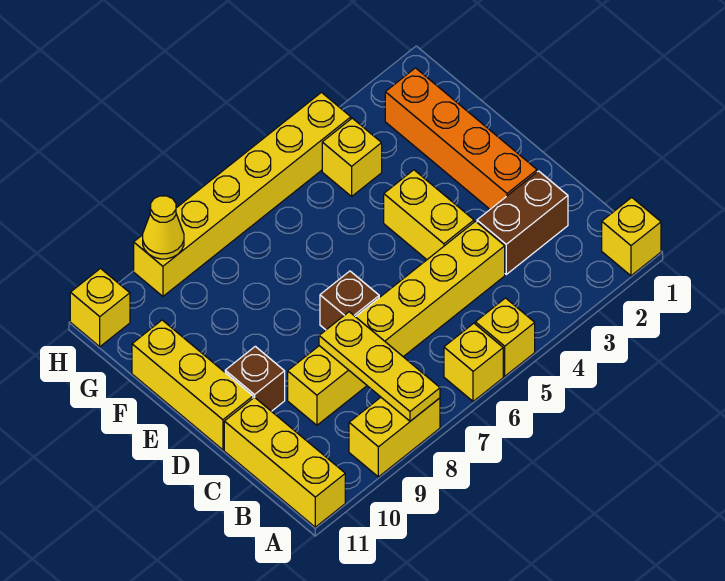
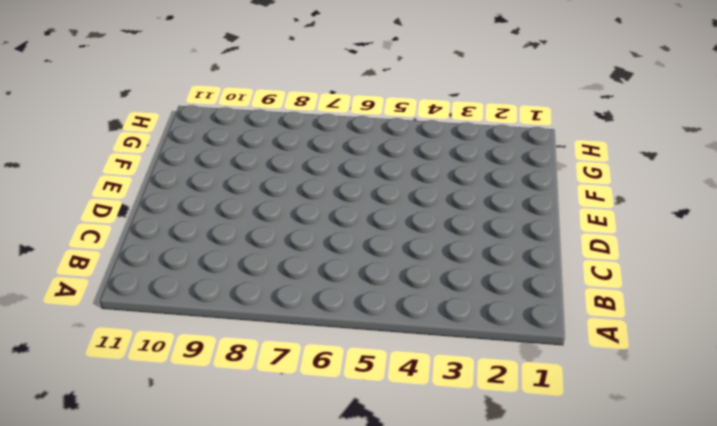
none -> yellow brick A1 level 1
none -> yellow brick A5 level 1
none -> yellow brick A6 level 1

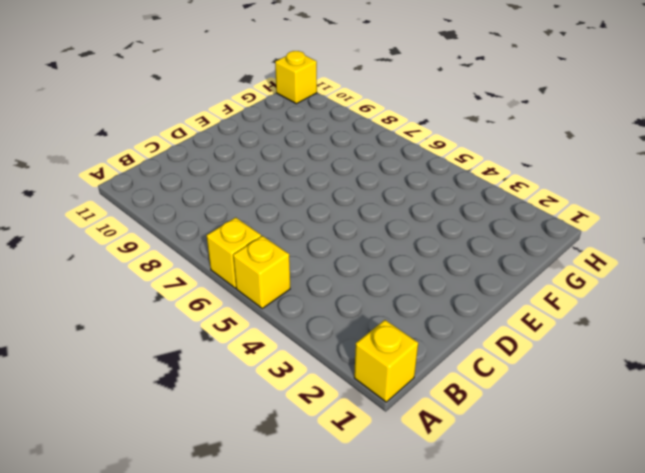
none -> yellow brick A8:A9 level 1
none -> yellow brick A11:C11 level 1
none -> brown brick C2:C3 level 1

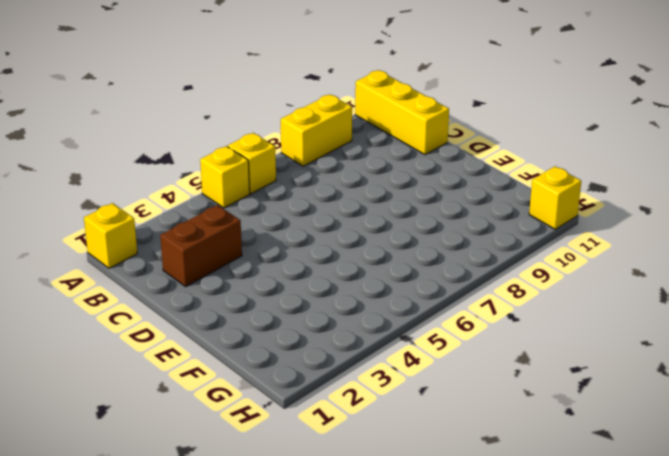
none -> yellow brick C4:C9 level 1
none -> orange brick D2:G2 level 1
none -> yellow brick D4:E4 level 1

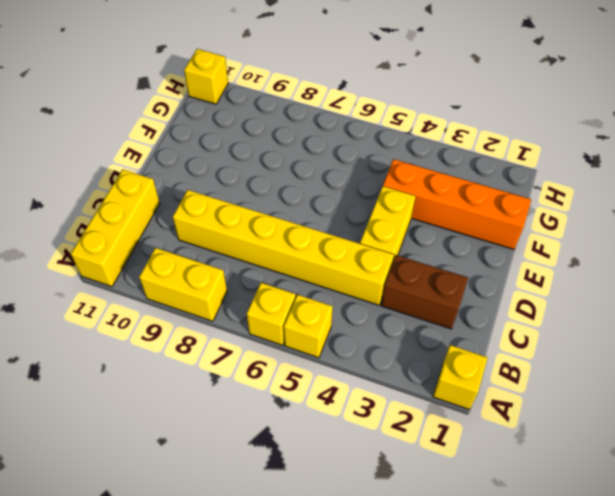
orange brick F1:F4 level 1 -> orange brick D2:G2 level 1
none -> brown brick D7 level 1
none -> brown brick D10 level 1
none -> yellow brick D11:F11 level 1

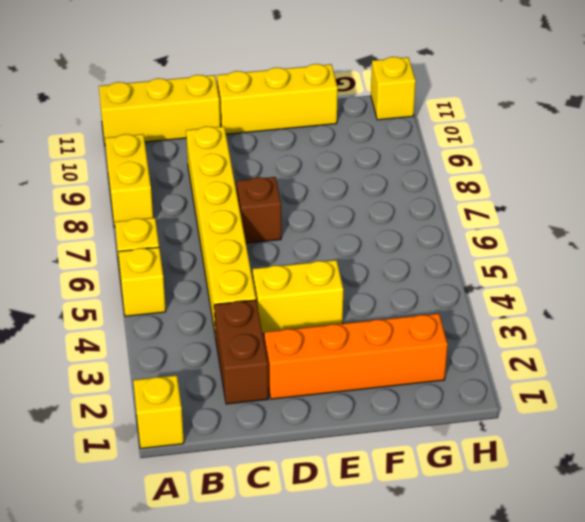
none -> brown brick D10 level 1
none -> yellow brick G4 level 1
none -> yellow brick H4:H9 level 1

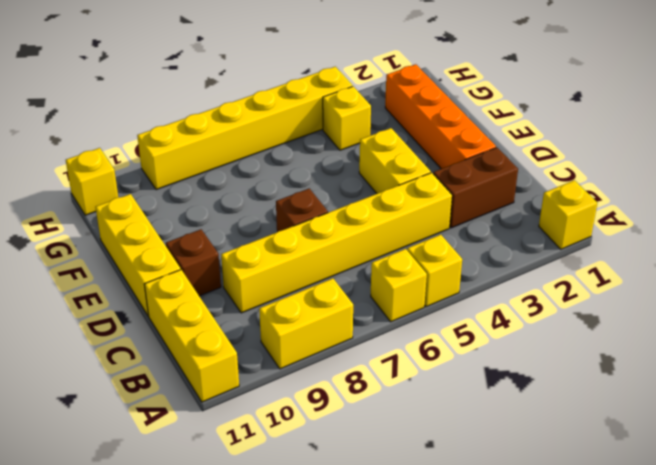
none -> yellow plate A8:C8 level 2
none -> yellow cone H9 level 2

